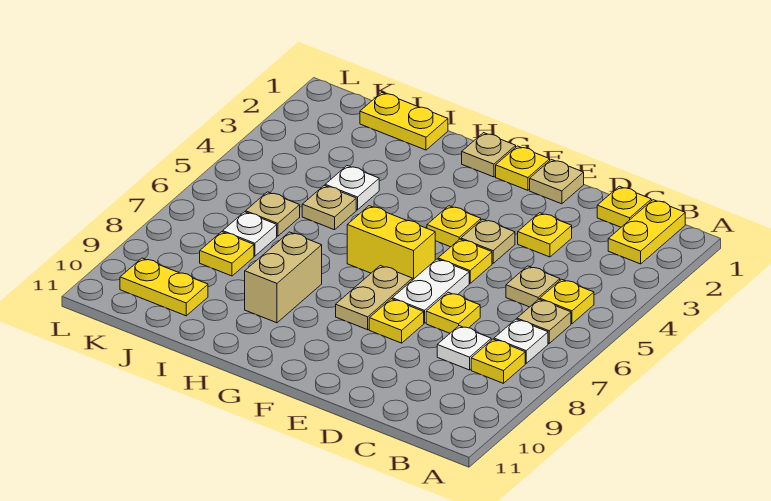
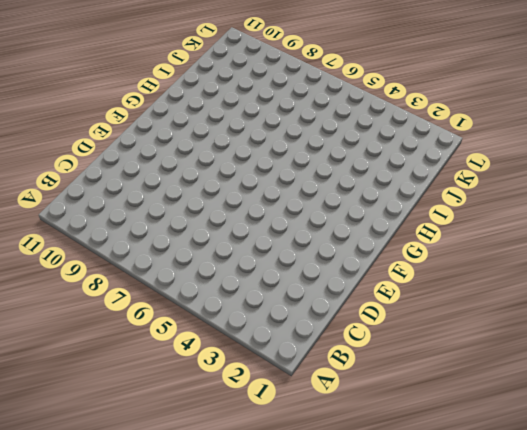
none -> yellow plate B1:B2 level 1
none -> yellow plate B5 level 1
none -> tan plate B6 level 1

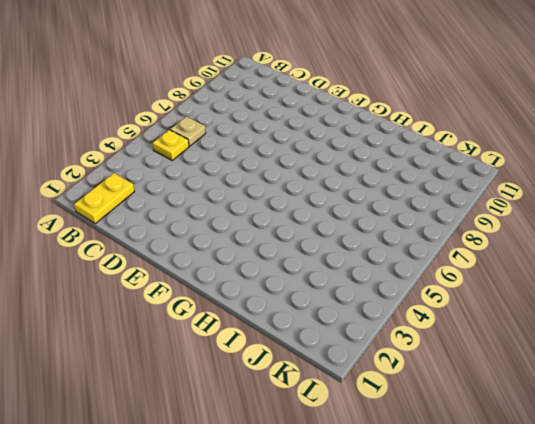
none -> white plate B7 level 1
none -> yellow plate B8 level 1
none -> yellow plate C1 level 1

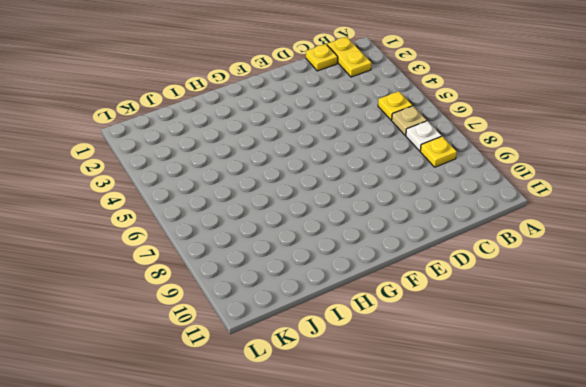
none -> tan plate C5 level 1
none -> white plate C8 level 1
none -> yellow plate D3 level 1

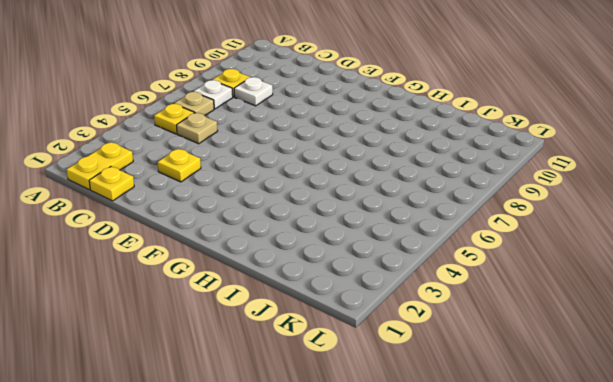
none -> yellow plate D7 level 1
none -> tan plate E1 level 1
none -> tan plate E4 level 1

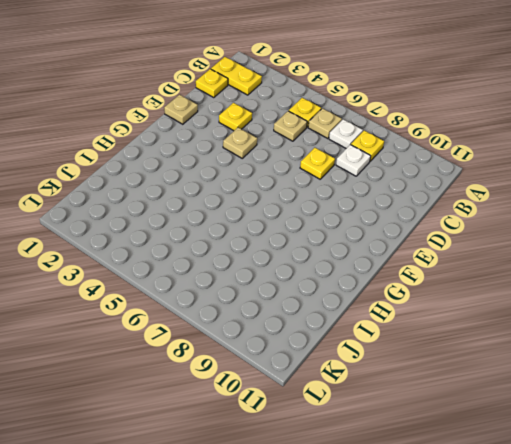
none -> yellow plate E5 level 1
none -> white plate E6:E7 level 1
none -> yellow plate E8 level 1

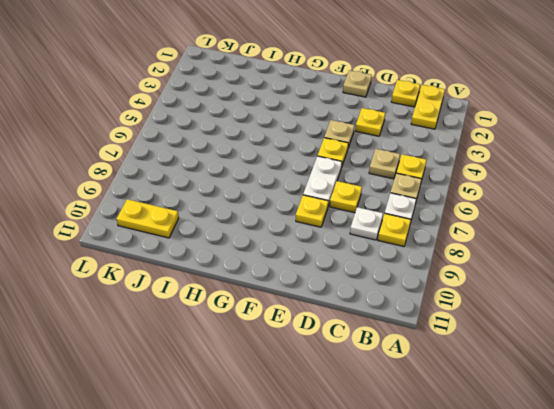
none -> yellow plate F1 level 1
none -> yellow plate F4 level 1
none -> yellow brick F6:G6 level 1

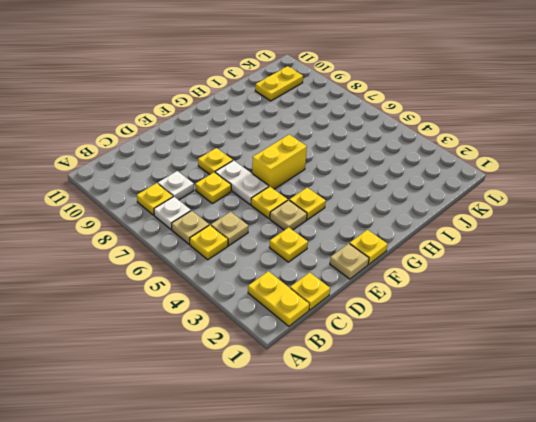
none -> tan plate F7:F8 level 1
none -> tan plate G1 level 1
none -> tan brick H8:H9 level 1

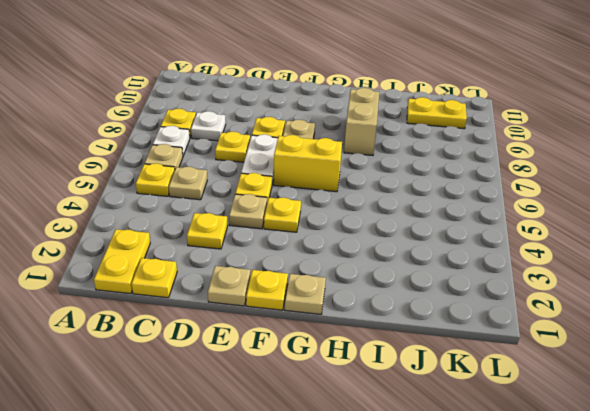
none -> yellow plate I1:J1 level 1
none -> white plate I4 level 1
none -> tan plate I5 level 1

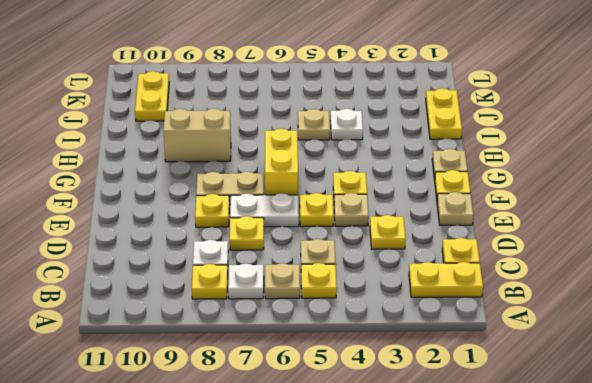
none -> tan plate J6 level 1
none -> white plate J7 level 1
none -> yellow plate J8 level 1

